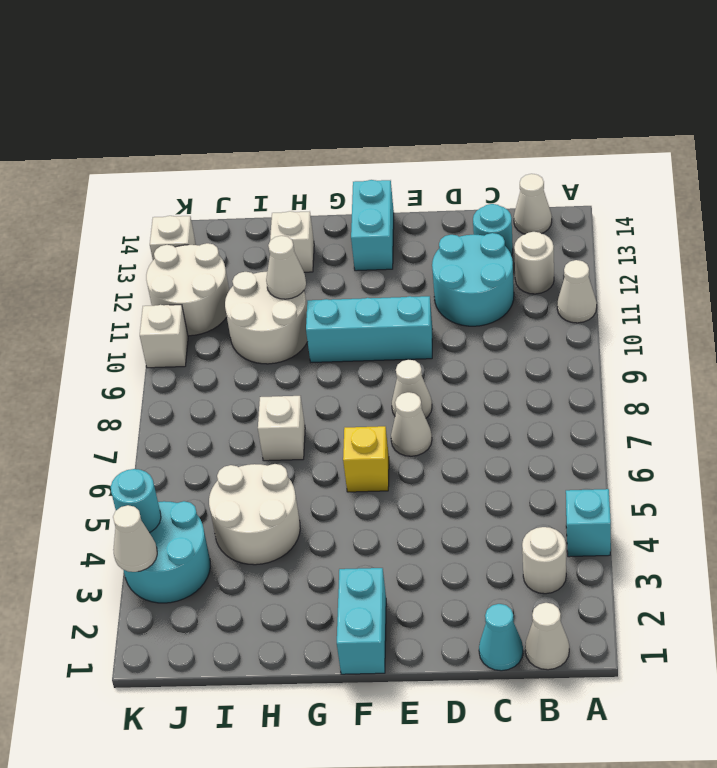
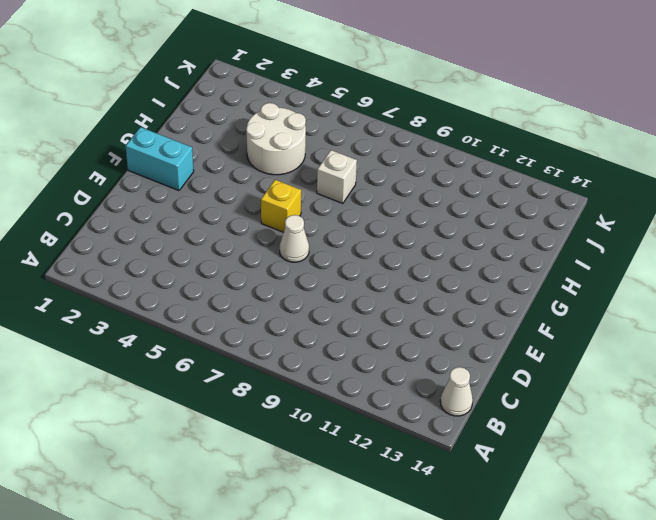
none -> cyan brick A4 level 1
none -> white cone A11 level 1
none -> white cone B1 level 1

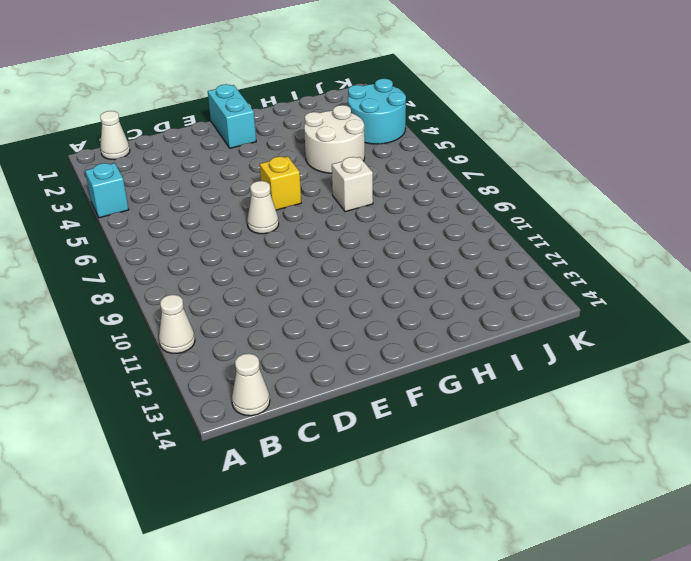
none -> white round brick B3 level 1
none -> white round brick B12 level 1
none -> cyan cone C1 level 1

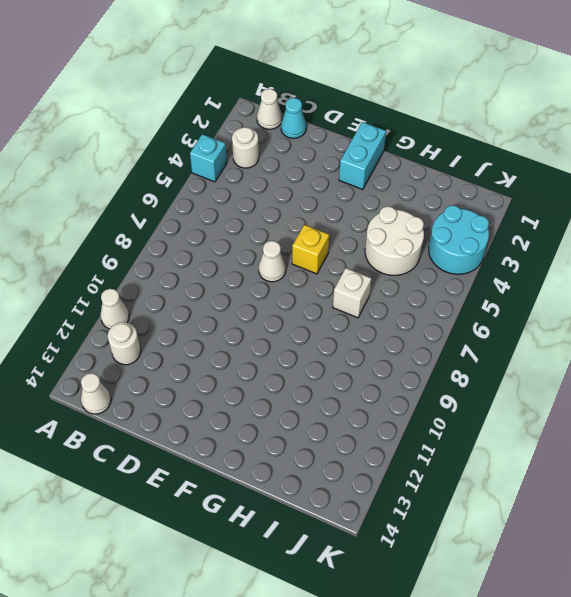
none -> cyan round brick C11:D12 level 1
none -> cyan round brick C13 level 1
none -> white cone E8 level 1

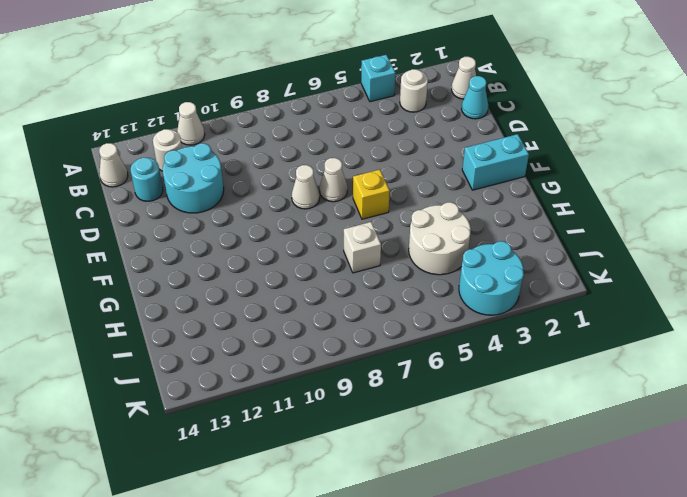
none -> cyan brick E10:G10 level 1
none -> cyan brick F13:F14 level 1
none -> white round brick H10:I11 level 1

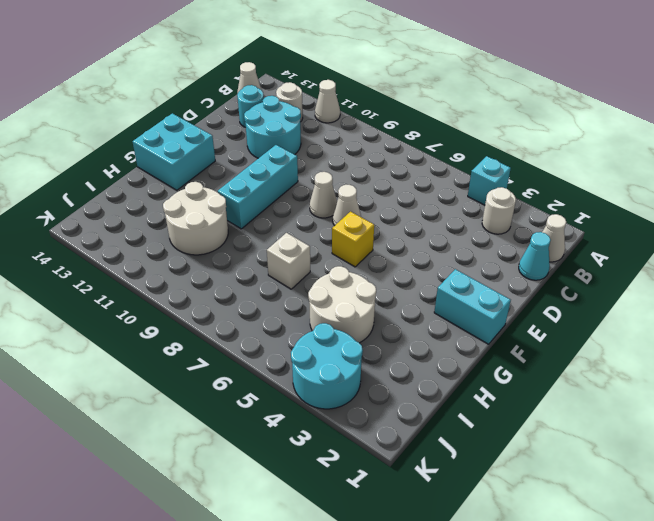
cyan brick F13:G14 level 1 -> cyan brick F13:F14 level 1
none -> white brick H13 level 1
none -> white round brick J11:K12 level 1
none -> white brick K10 level 1

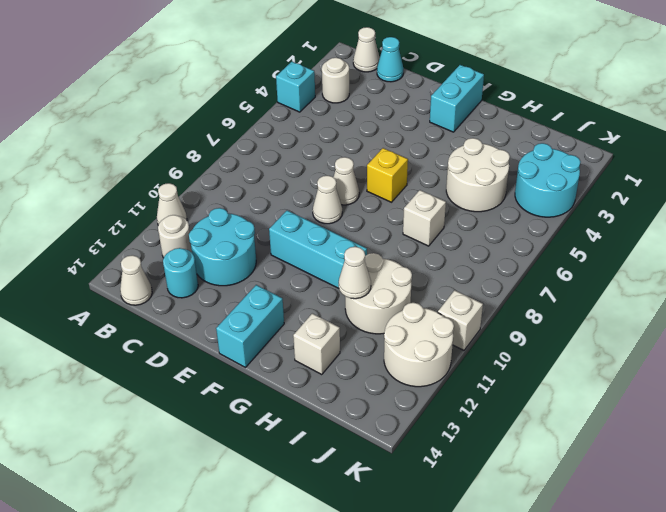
none -> white brick K13 level 1
none -> white cone K3 level 2
none -> cyan round brick K4 level 2

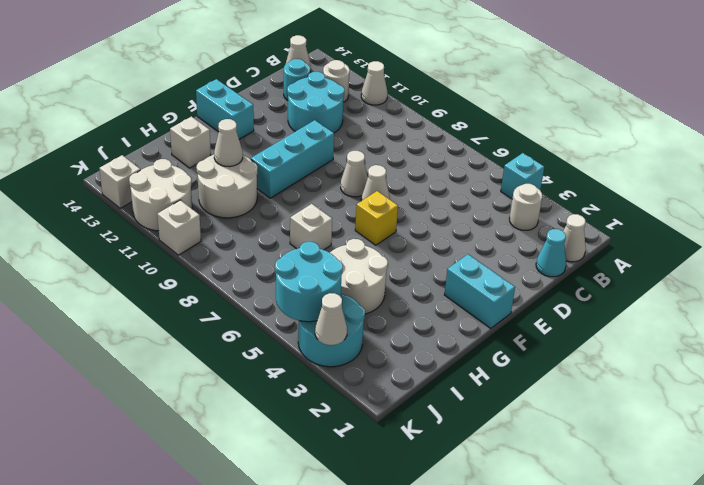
cyan round brick J4:K5 level 2 -> cyan round brick K4 level 2

